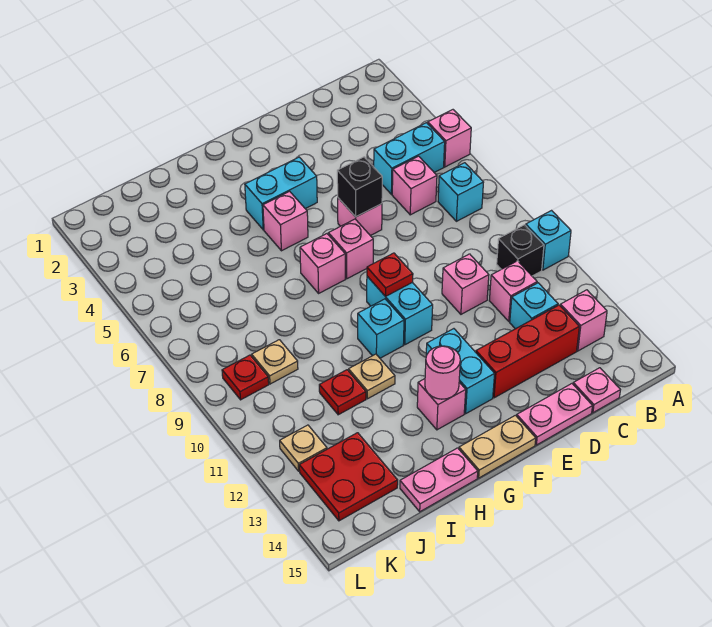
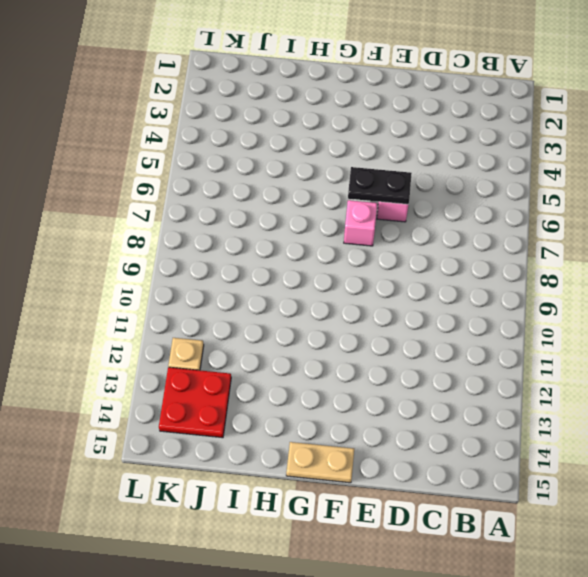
black plate E6:F6 level 2 -> black brick E6 level 2
none -> pink brick A5 level 1
none -> cyan brick A10 level 1
none -> cyan brick B5:C5 level 1
none -> cyan brick B7 level 1

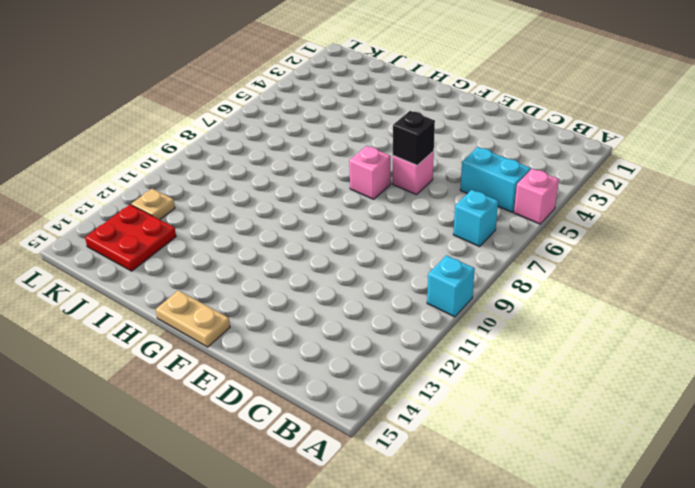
none -> black brick B10 level 1
none -> pink brick B13 level 1
none -> pink brick C6 level 1
none -> pink brick C11 level 1

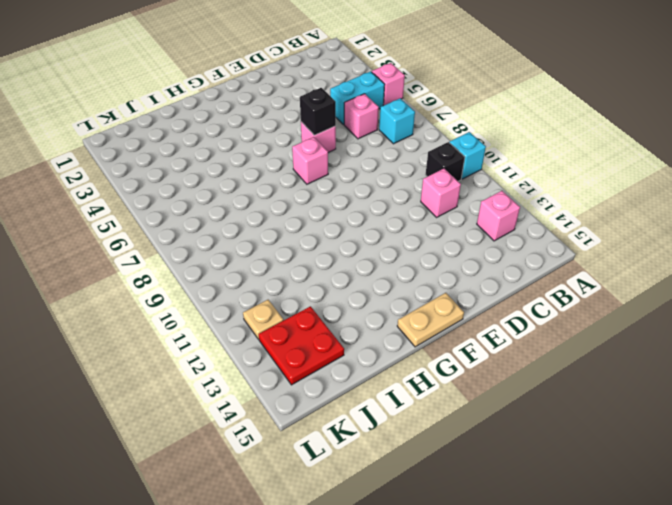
none -> cyan brick C12 level 1
none -> red brick C13:E13 level 1
none -> pink plate C15 level 1
none -> pink brick D10 level 1

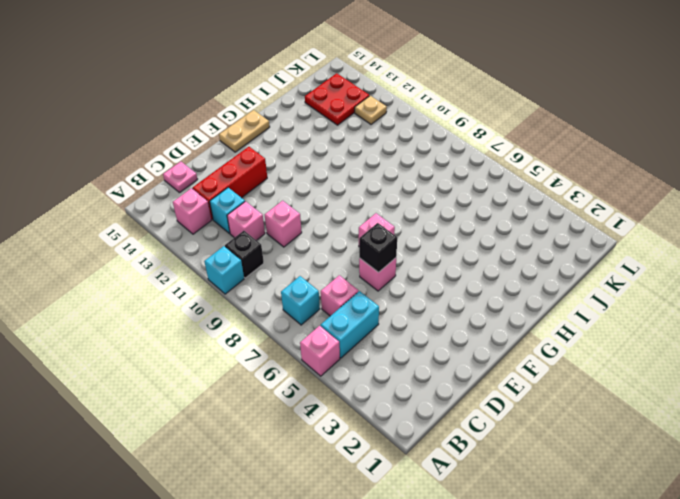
none -> pink plate D15:E15 level 1
none -> cyan brick F4:G4 level 1
none -> cyan brick F9:F10 level 1
none -> cyan brick F12:F13 level 1

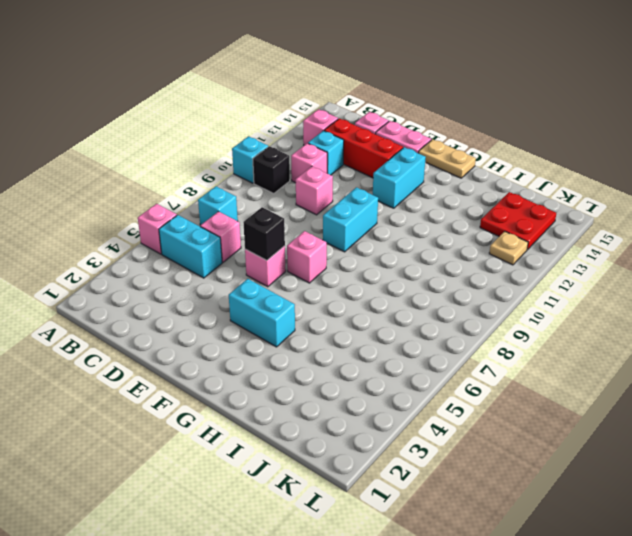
none -> pink brick G5 level 1
none -> pink brick G7 level 1
none -> cyan brick G10 level 1
none -> pink brick G13 level 1

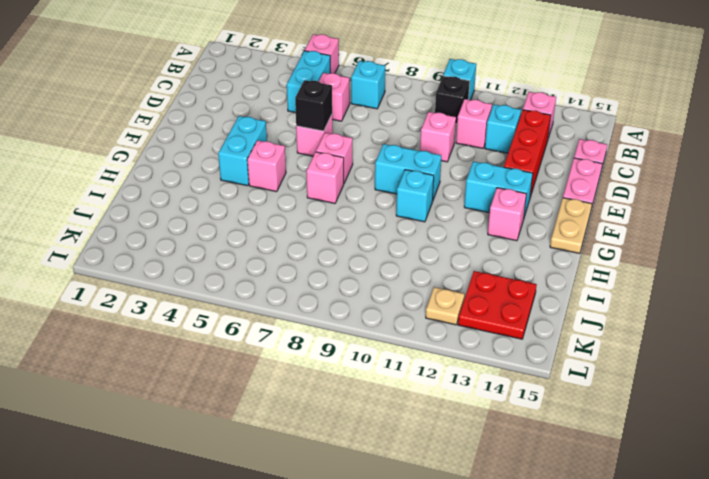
none -> tan plate H11 level 1
none -> pink plate H15:I15 level 1
none -> red plate I11 level 1
none -> tan plate J9 level 1

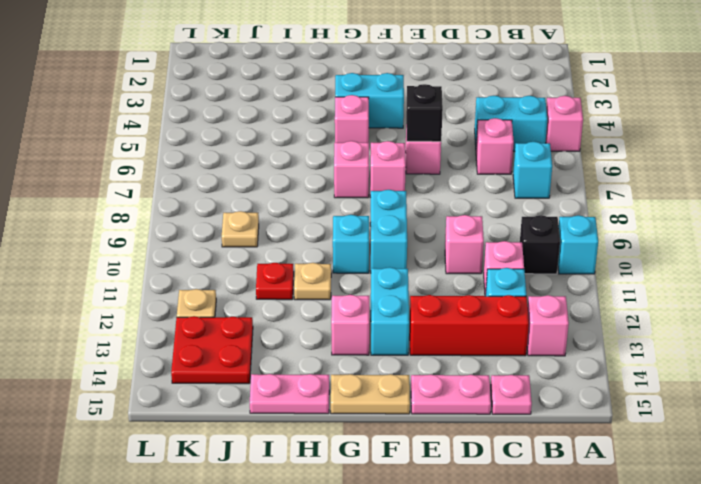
none -> red plate K9 level 1
none -> red plate F9 level 2
none -> pink round brick G13 level 2

